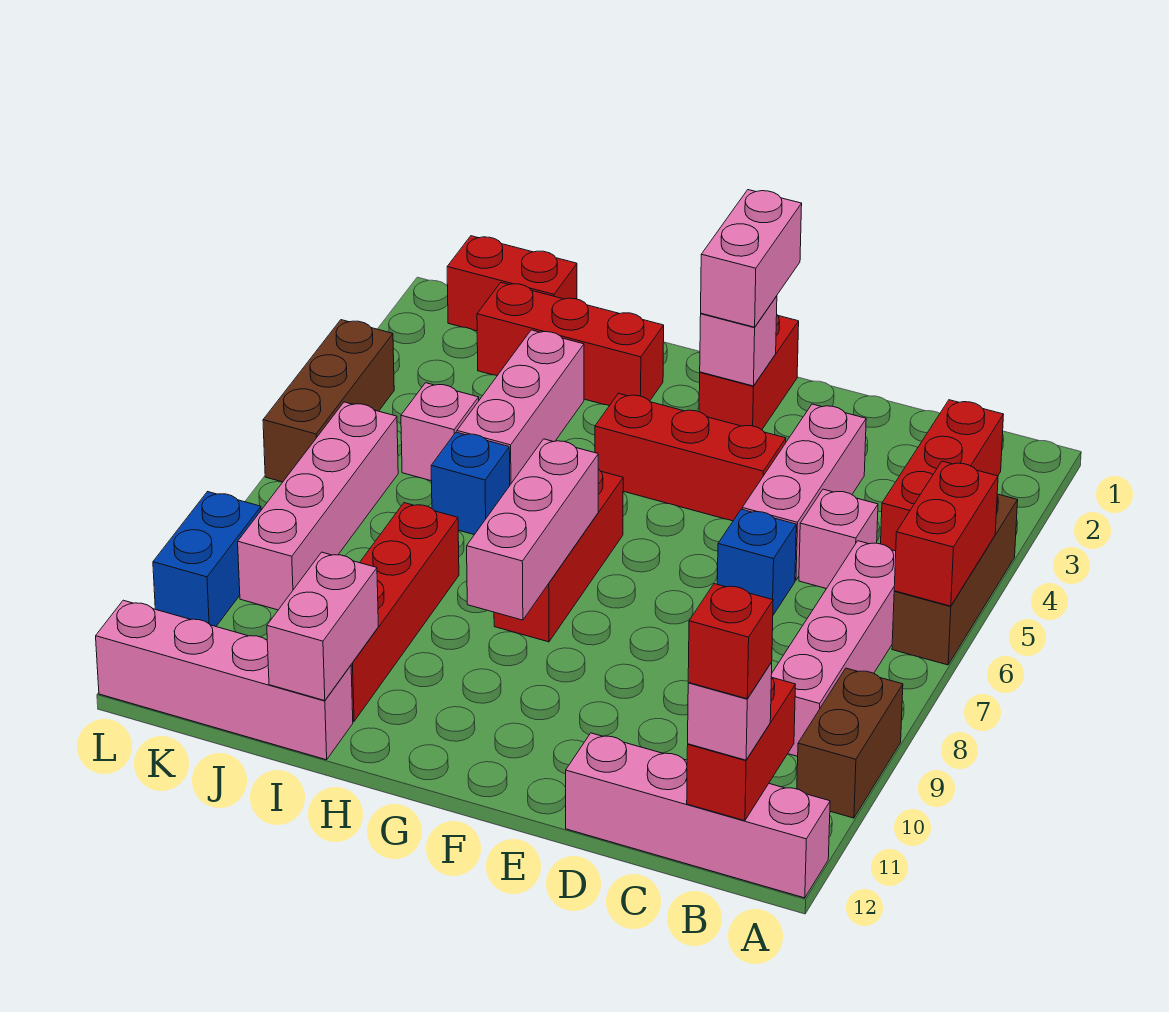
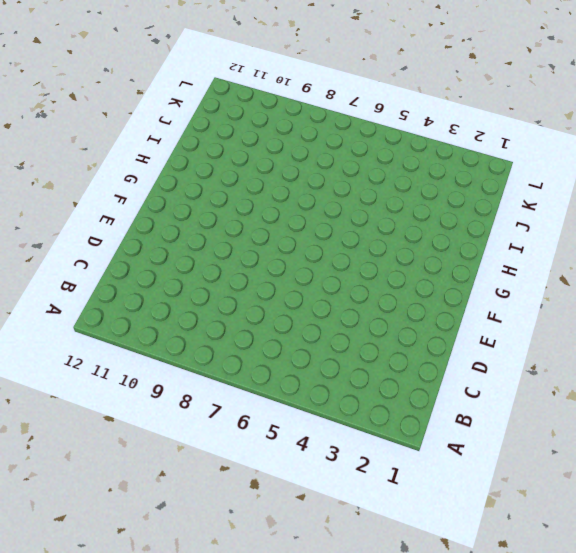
none -> brown brick A4:A6 level 1
none -> brown brick A9:A10 level 1
none -> pink brick A12:D12 level 1

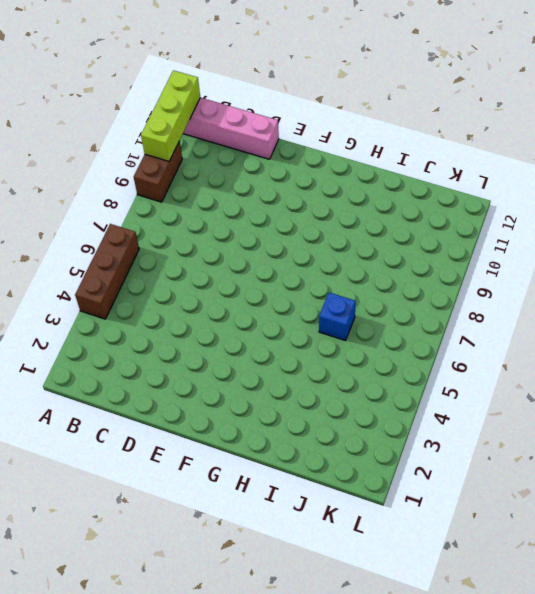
lime brick A10:A12 level 2 -> none
none -> red brick B2:B4 level 1
none -> pink brick B6:B9 level 1
none -> pink brick C5 level 1

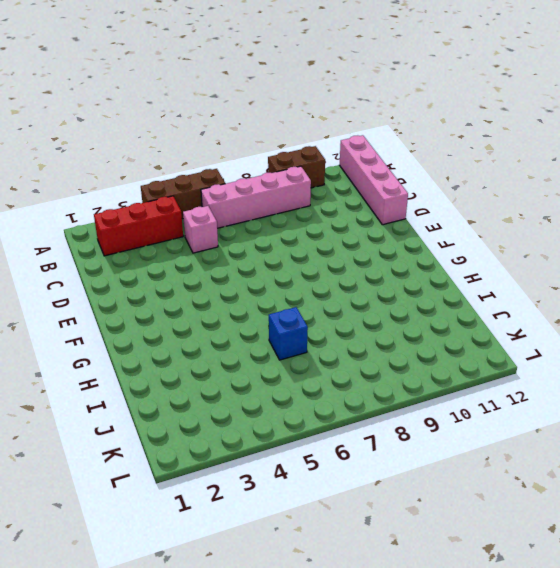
none -> pink brick D3:D5 level 1
none -> blue brick D6 level 1
none -> red brick E4:G4 level 1

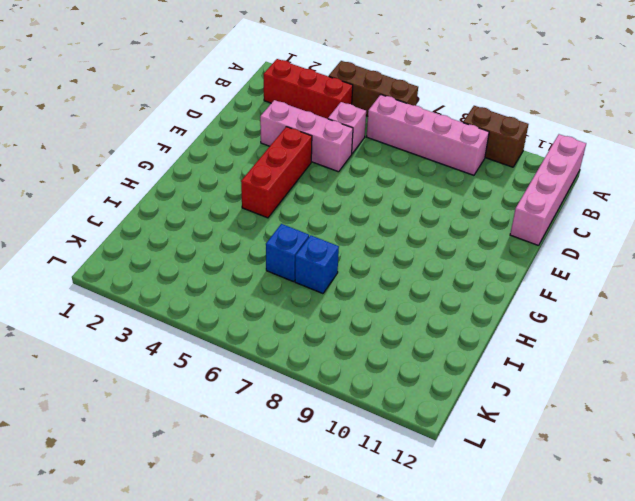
blue brick I7 level 1 -> blue brick D6 level 1
none -> red brick F1:F2 level 1
none -> red brick G6:G8 level 1
none -> red brick H2:J2 level 1

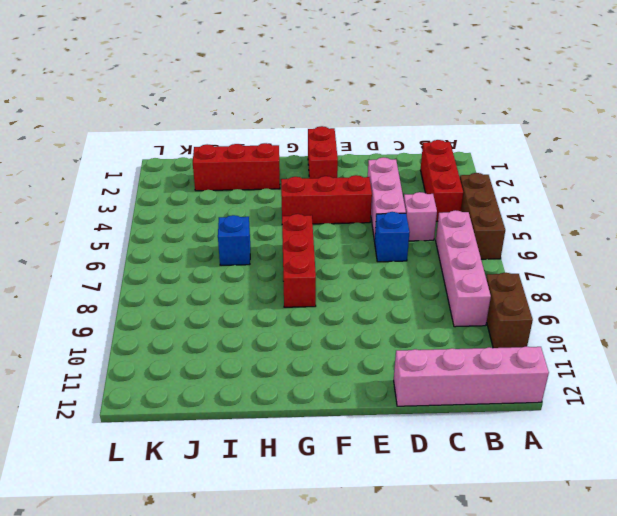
none -> pink brick I3:I5 level 1
none -> red brick I8:I11 level 1
none -> pink brick I12:L12 level 1

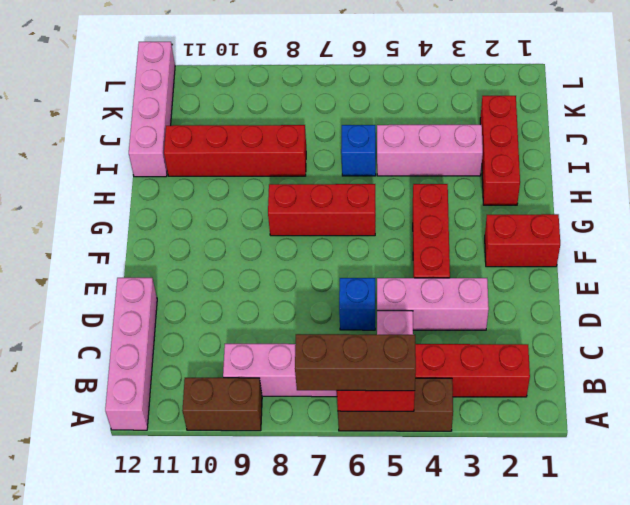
brown brick A5:A7 level 3 -> brown brick L4:L6 level 1
none -> red brick J1:K1 level 1
none -> pink brick J5 level 1
none -> pink brick K6:K9 level 1

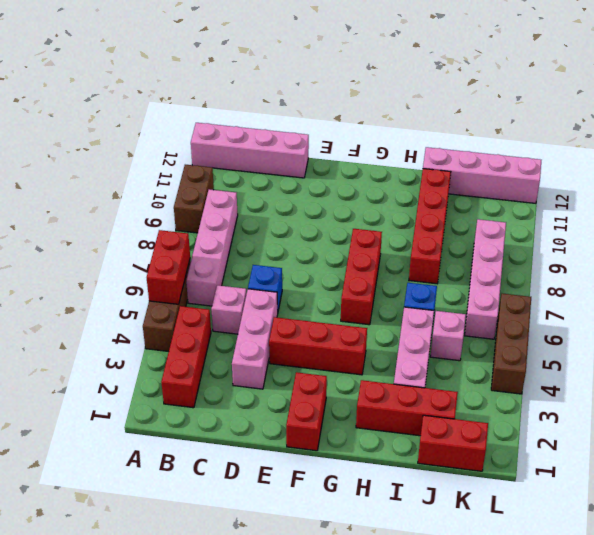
none -> blue brick L9:L10 level 1
none -> red brick B11:B12 level 2
none -> pink brick F2 level 2

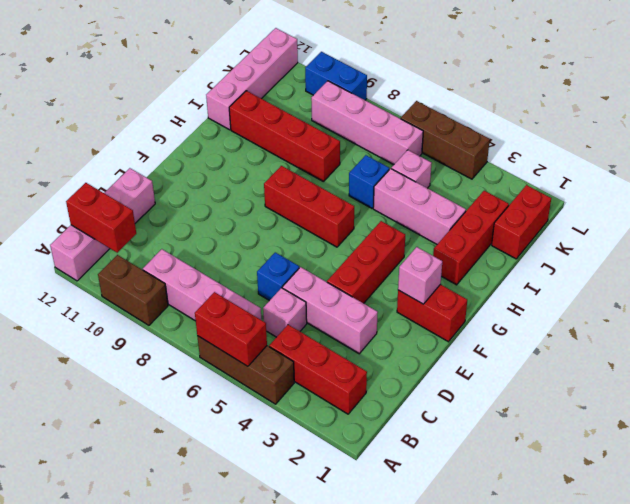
none -> pink brick G7:G9 level 2
none -> pink brick I11:I12 level 2
none -> pink brick B12 level 3

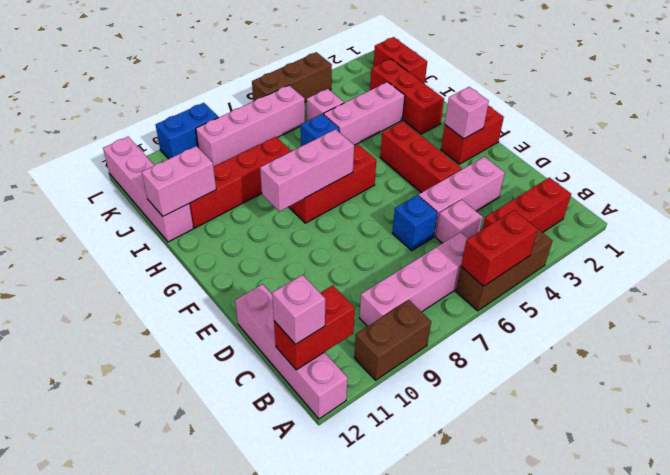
none -> pink brick F1:F2 level 3
none -> red brick B12 level 4

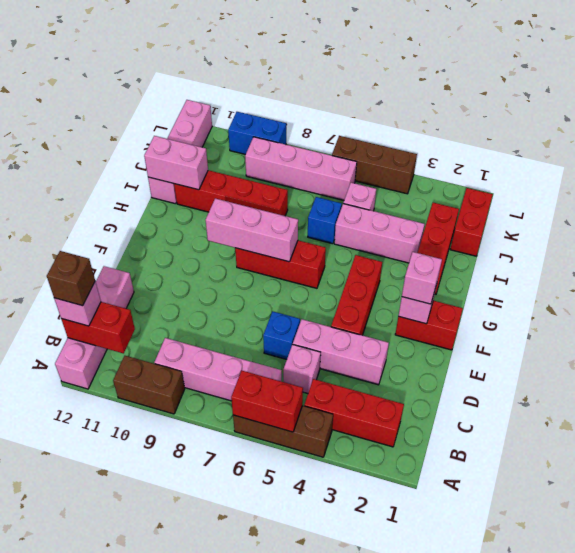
brown brick B12 level 4 -> red brick B12 level 4
pink brick F2 level 3 -> pink brick F1:F2 level 3

